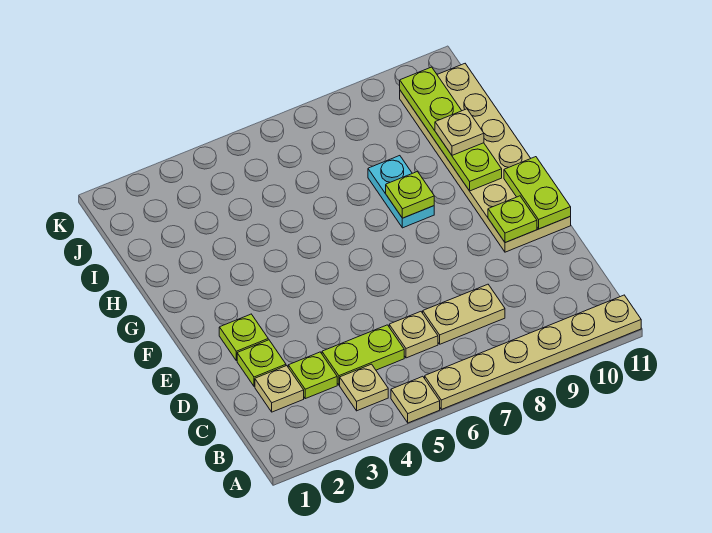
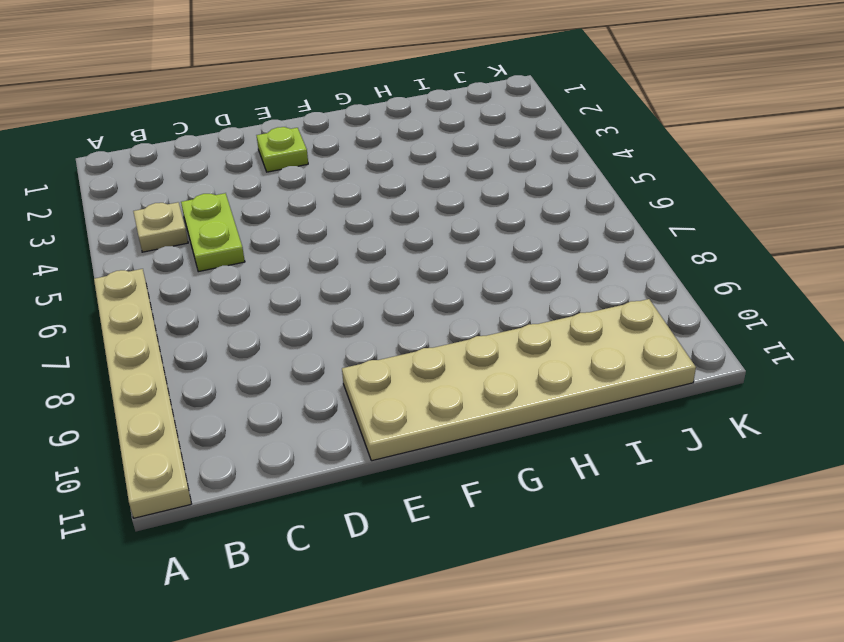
none -> tan plate A5 level 1
none -> tan plate C2 level 1
none -> lime plate C3 level 1

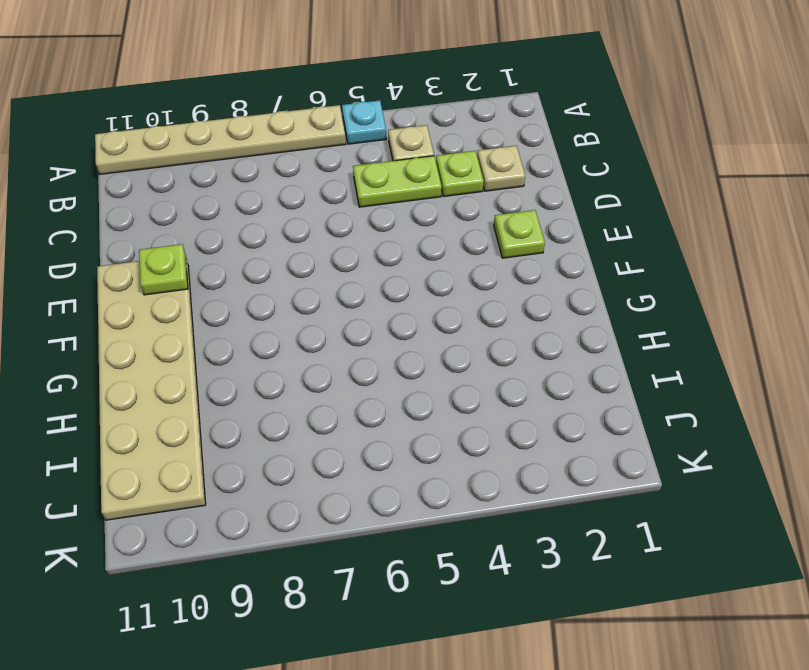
cyan plate A5 level 1 -> tan plate A5 level 1
none -> tan plate C6 level 1
none -> tan plate C7:C8 level 1
none -> lime plate D2 level 1

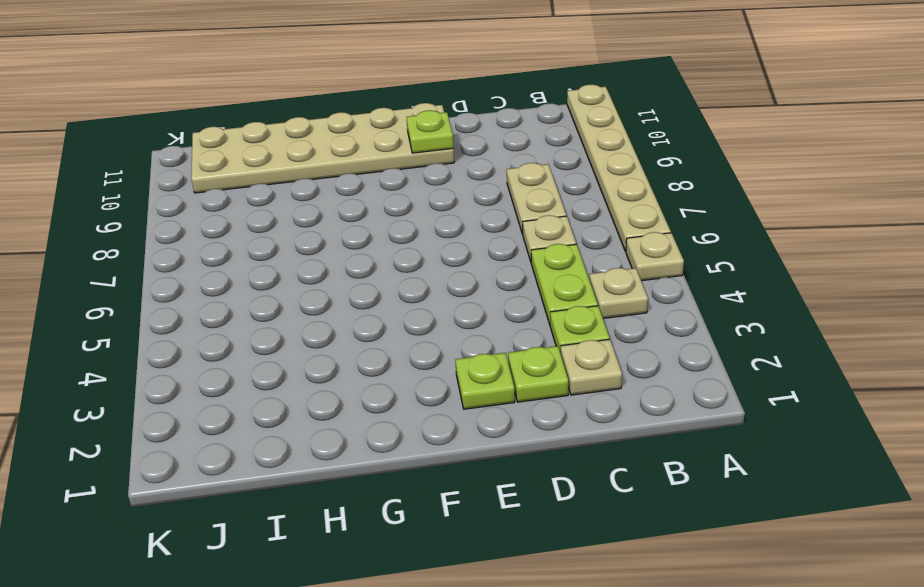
none -> cyan plate G8:H8 level 1
none -> lime plate E11:F11 level 2
none -> lime plate G8 level 2

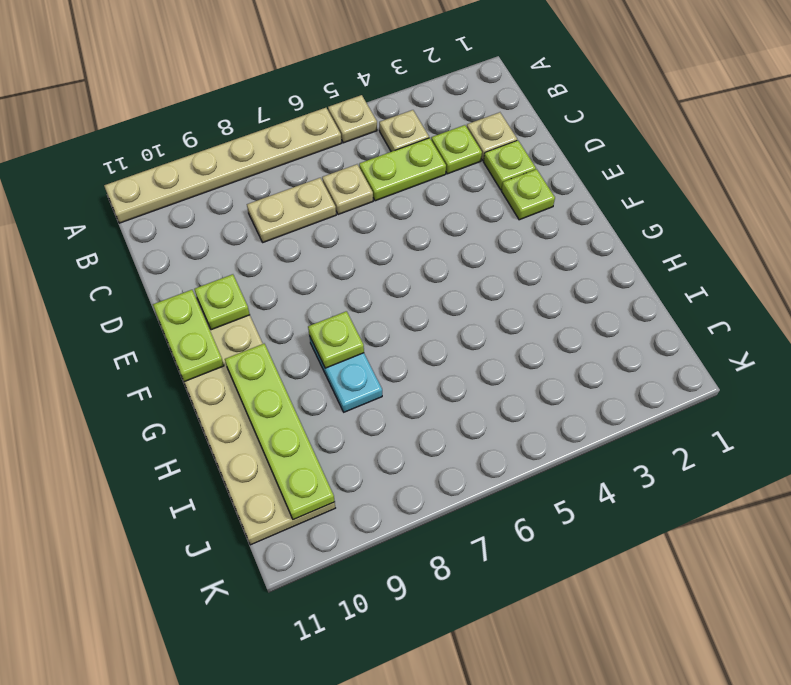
none -> tan plate H10 level 3

